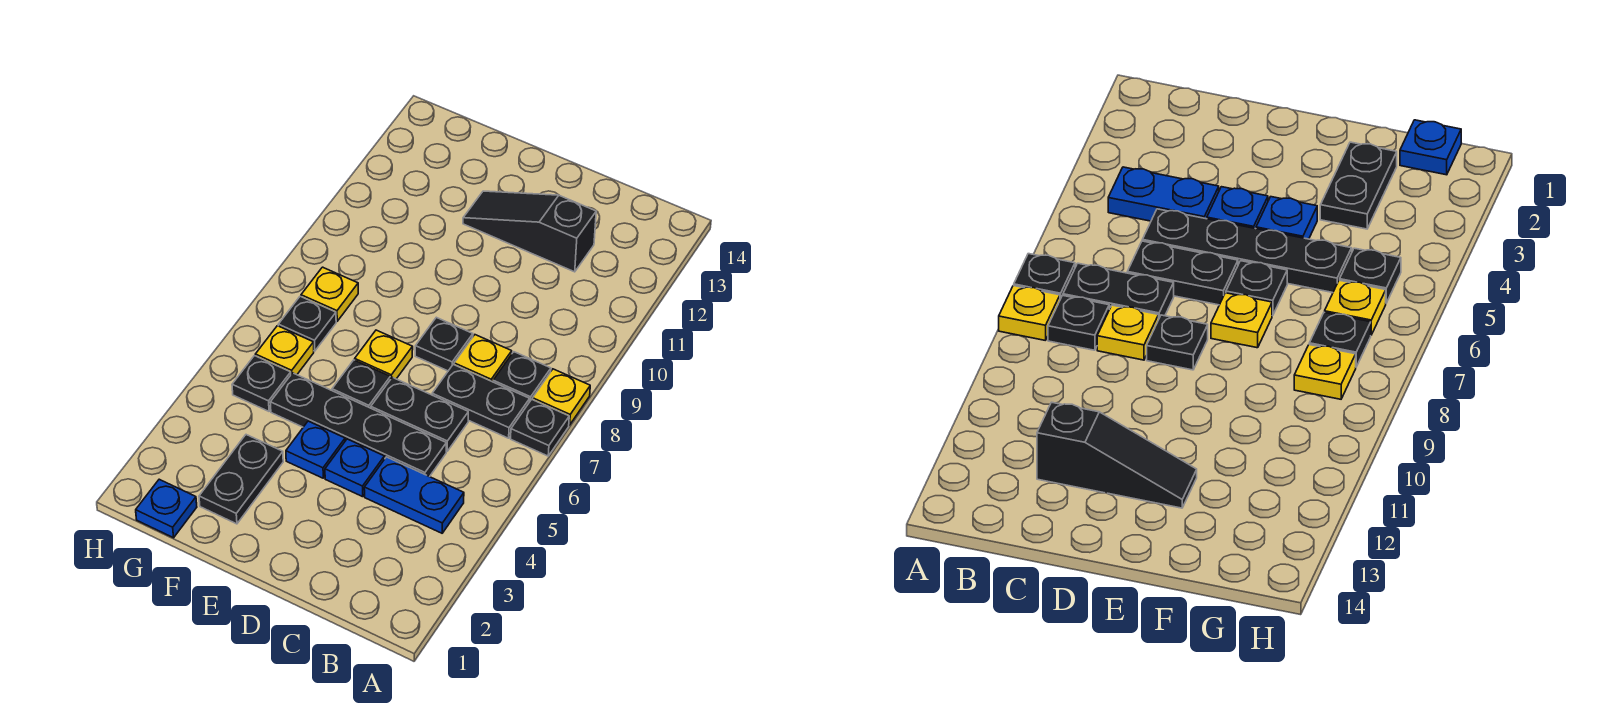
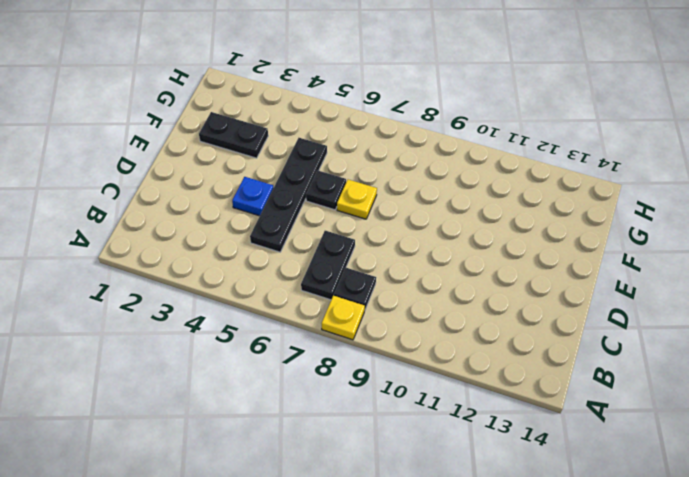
none -> black plate A7 level 1
none -> blue plate B4:C4 level 1
none -> black plate C6:D6 level 1

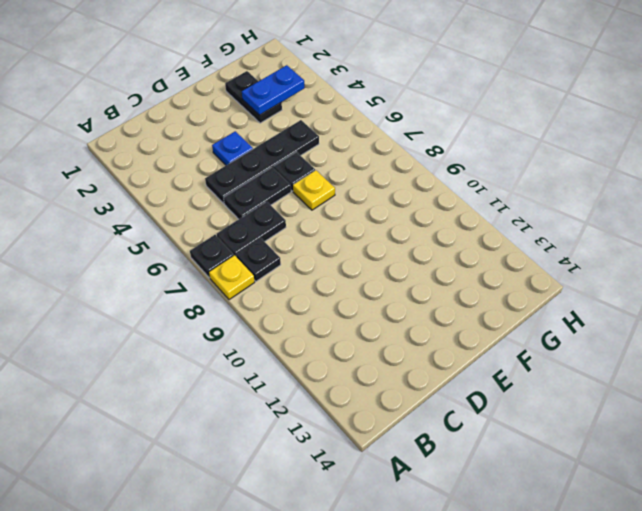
blue plate F3:G3 level 2 -> blue plate B4:C4 level 1
none -> yellow plate C8 level 1
none -> black slope C12:E12 level 1 top C
none -> black plate D8 level 1

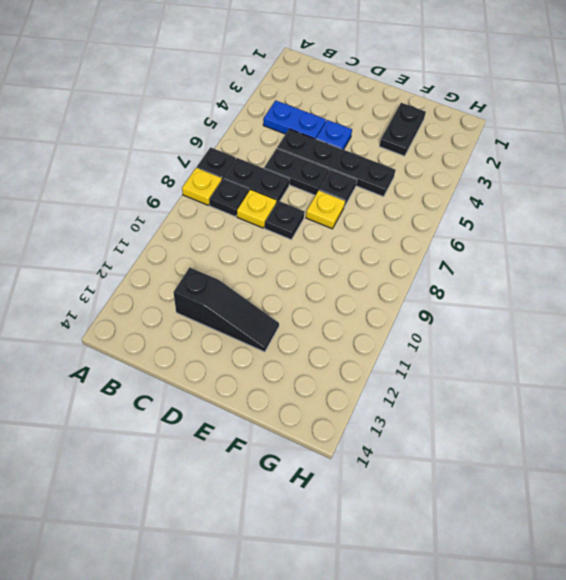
none -> blue plate E4 level 1
none -> blue plate G1 level 1
none -> black plate G5 level 1

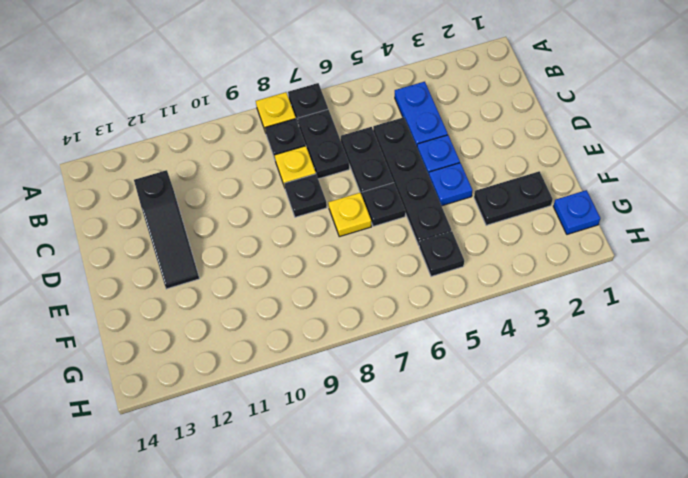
none -> yellow plate G6 level 1
none -> black plate G7 level 1
none -> yellow plate G8 level 1

